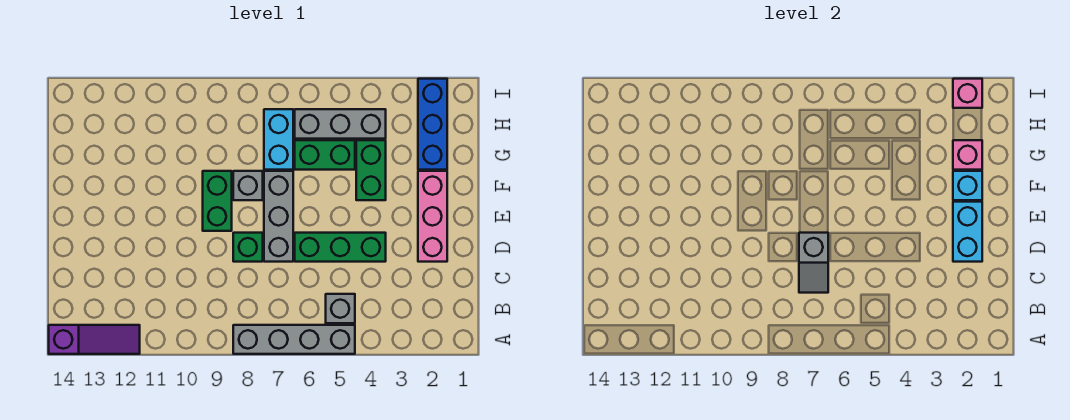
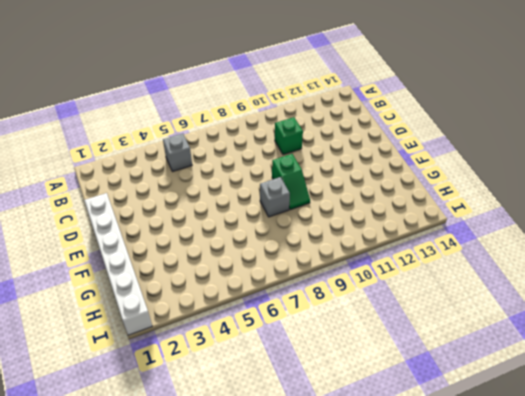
green brick C10 level 1 -> green brick D8 level 1
white brick D1:I1 level 1 -> none
green slope E9:F9 level 1 top E -> green brick E9:F9 level 1
none -> grey brick A5:A8 level 1
none -> purple slope A12:A14 level 1 top 14
none -> pink brick D2:F2 level 1

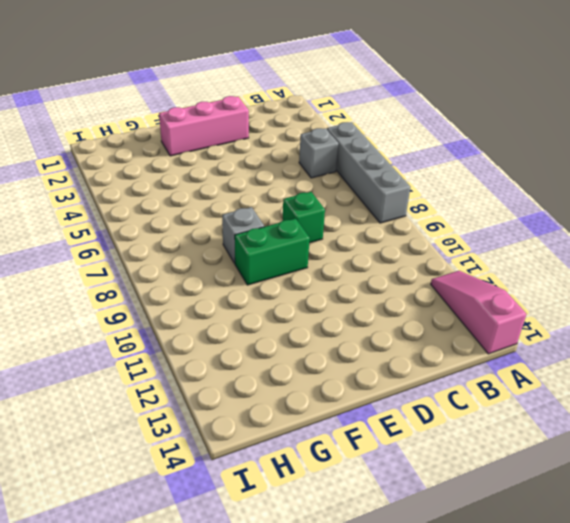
pink slope A12:A14 level 1 top 14 -> purple slope A12:A14 level 1 top 14
none -> green brick D4:D6 level 1
none -> grey brick D7:F7 level 1
none -> green brick F4:G4 level 1

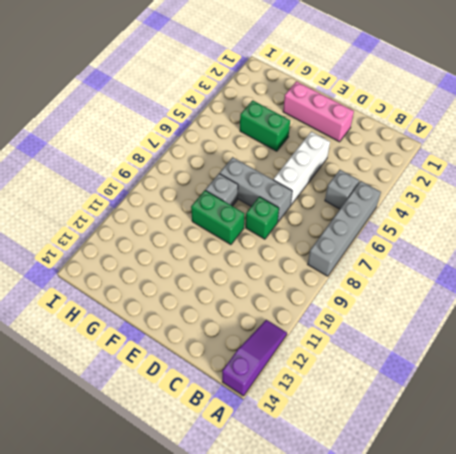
white brick D4:D6 level 1 -> green brick D4:D6 level 1
none -> blue brick G2:I2 level 1
none -> green brick G5:G6 level 1
none -> cyan brick G7:H7 level 1

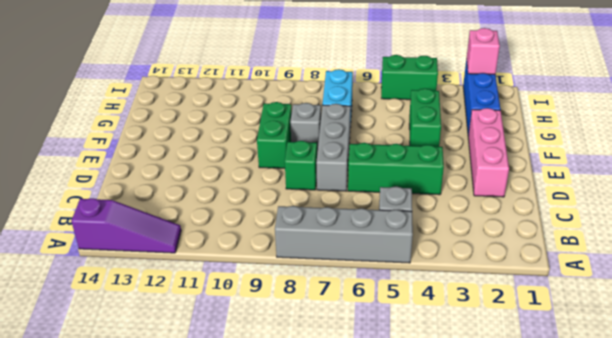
green brick I4:I5 level 1 -> green brick G5:G6 level 1
none -> grey brick H4:H6 level 1
none -> grey slope C7:D7 level 2 top D
none -> cyan brick D2:E2 level 2

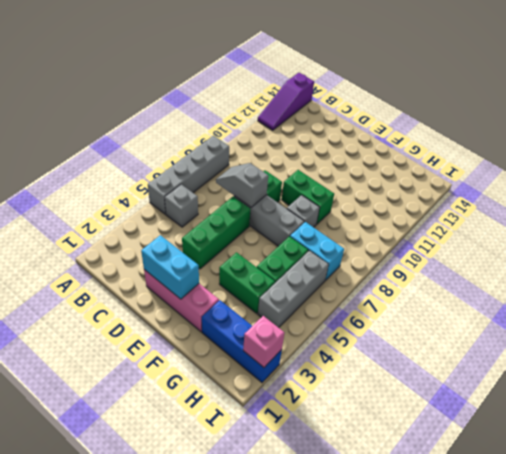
none -> cyan brick F2 level 2
none -> pink brick G2 level 2

